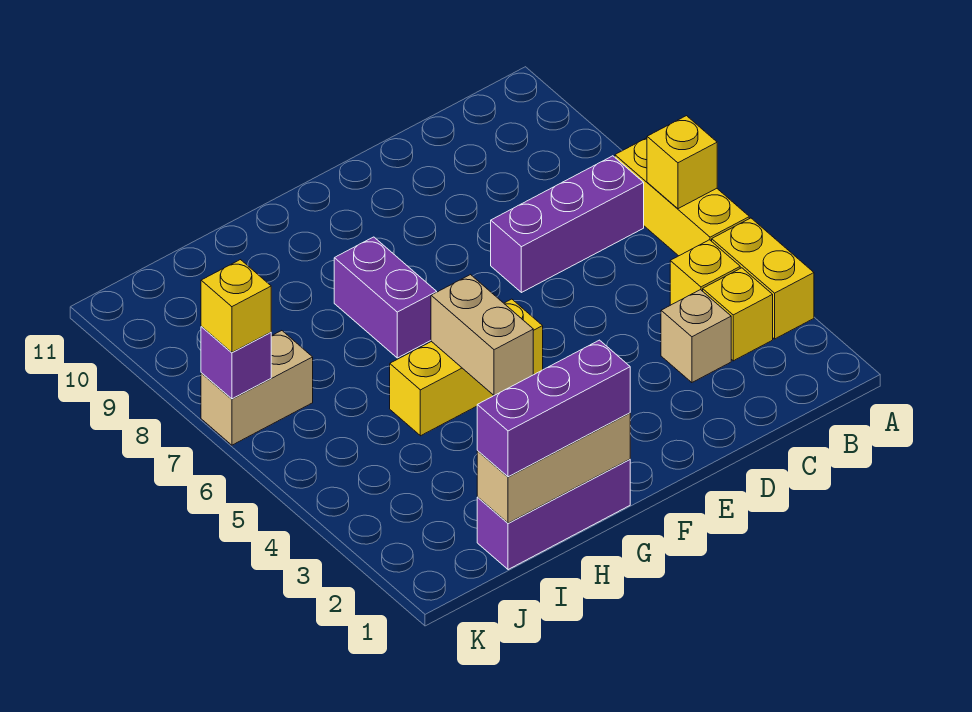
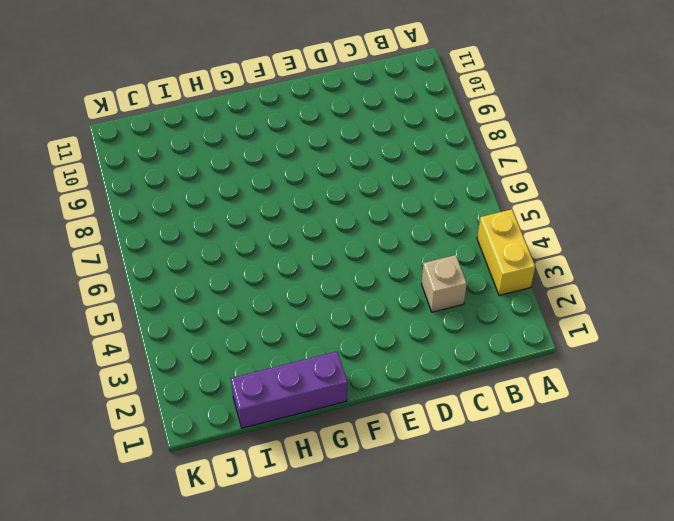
none -> yellow brick A5:A7 level 1
none -> yellow brick B3 level 1
none -> yellow brick B4 level 1

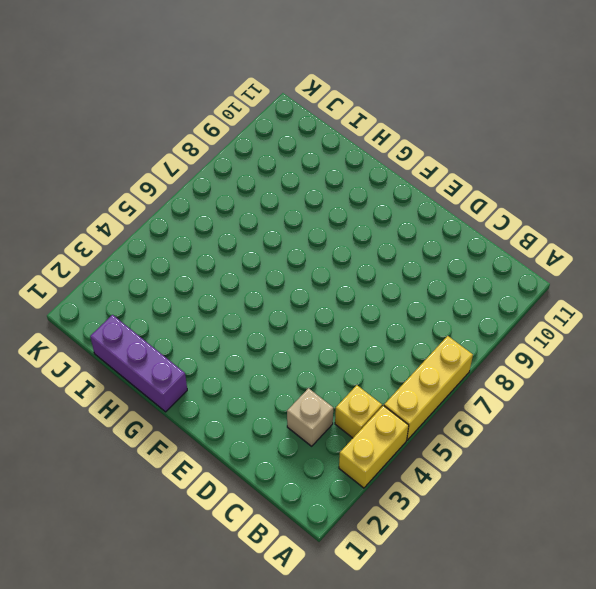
none -> yellow brick B3 level 1
none -> purple brick B7:D7 level 1
none -> yellow brick F5:H5 level 1

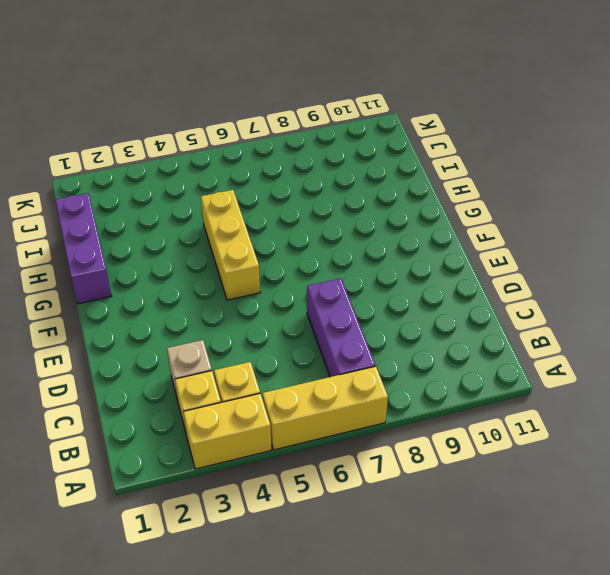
none -> purple brick G7:G8 level 1
none -> tan brick J7:K7 level 1
none -> yellow brick A6 level 2

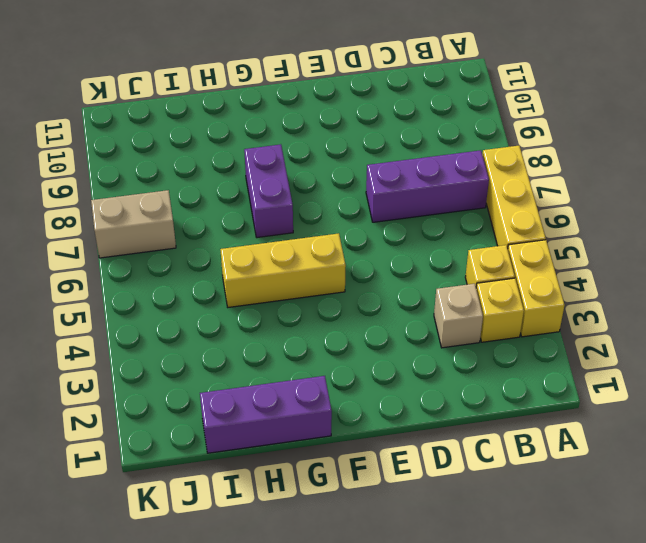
none -> yellow brick A6 level 2
none -> tan brick G1:I1 level 2
none -> tan brick G4:G5 level 2

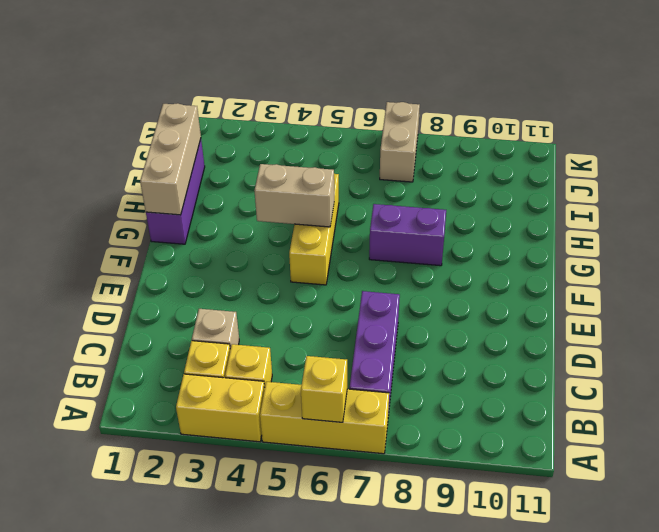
none -> purple brick K7 level 2
none -> purple brick G1:I1 level 3
none -> yellow brick K7 level 3

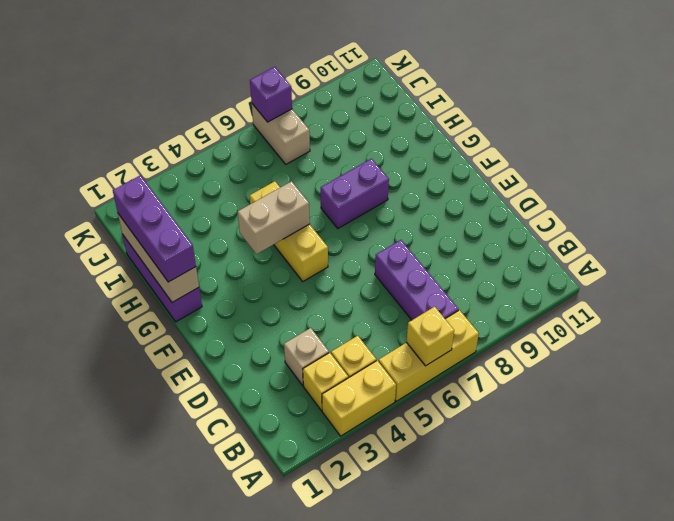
none -> yellow brick K7 level 3

